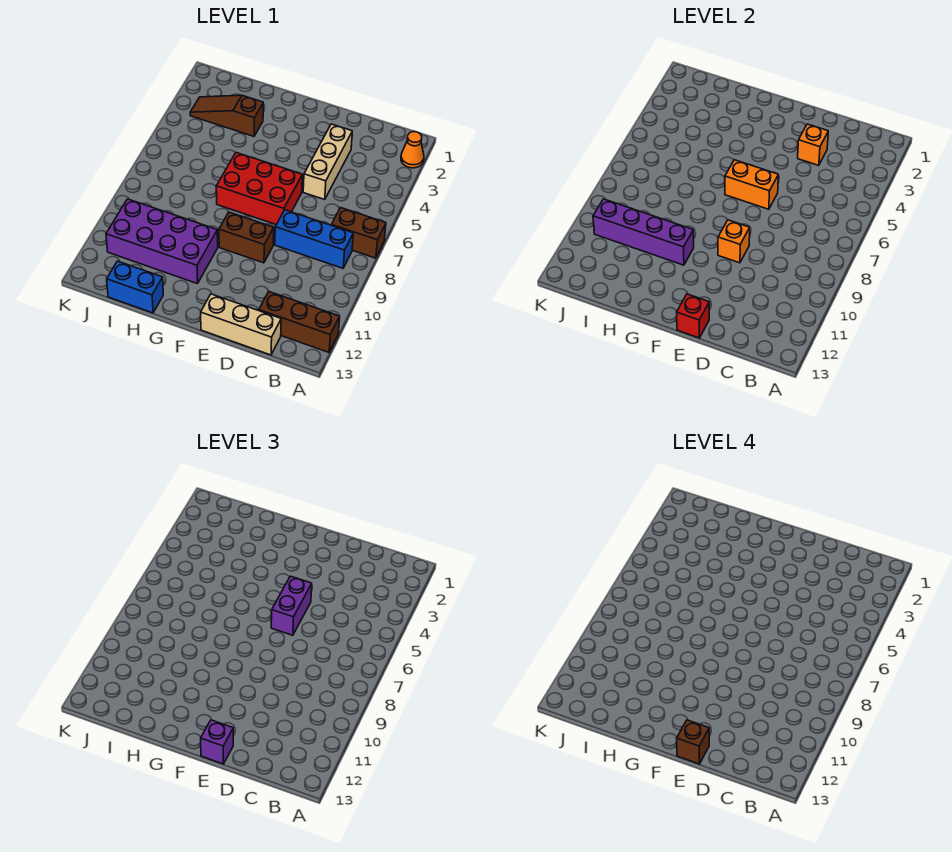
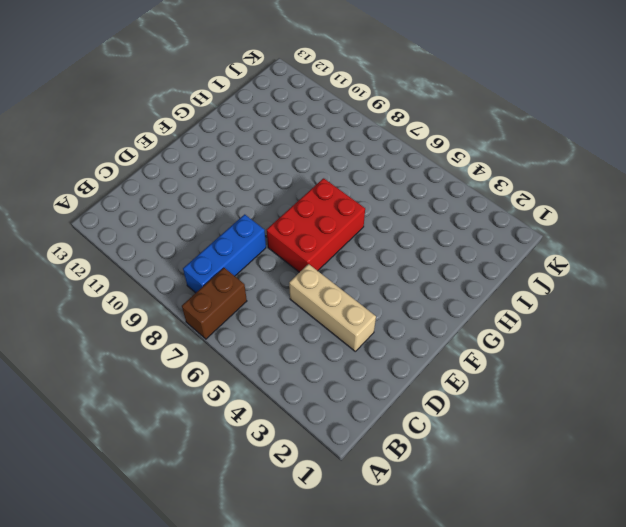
none -> orange cone A2 level 1
none -> brown brick A12:C12 level 1
none -> tan brick C13:E13 level 1

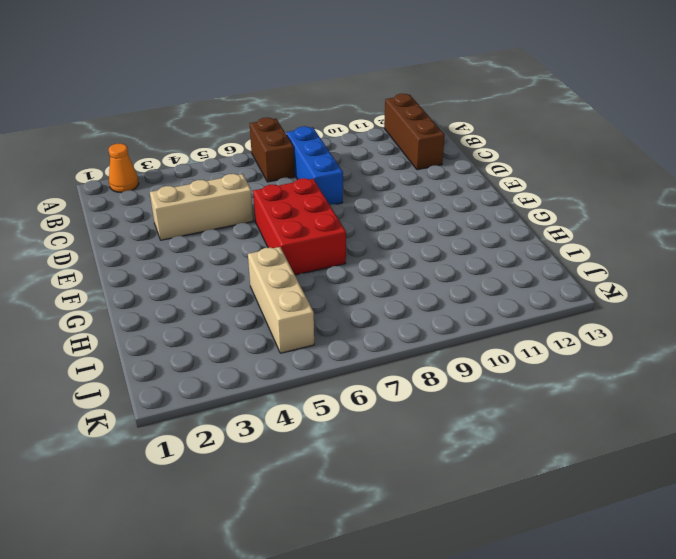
tan brick H5:J5 level 1 -> tan brick C13:E13 level 1
none -> brown brick E9:F9 level 1
none -> purple brick G10:J11 level 1
none -> brown slope H3:J3 level 1 top H

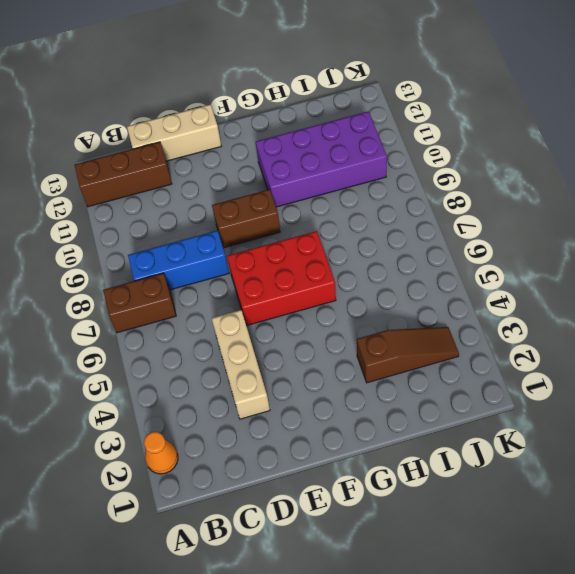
none -> blue brick H13:I13 level 1
none -> orange brick D3 level 2
none -> orange brick E6:F6 level 2

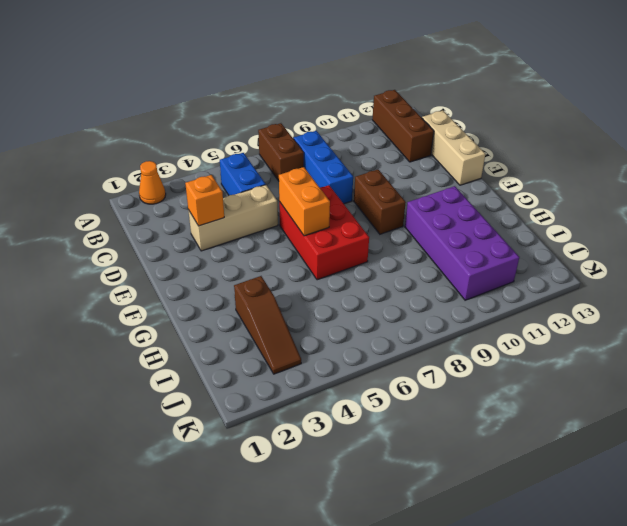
blue brick B5:C5 level 1 -> blue brick H13:I13 level 1
none -> orange brick E9 level 2
none -> red brick E13 level 2
none -> purple brick G10:J10 level 2

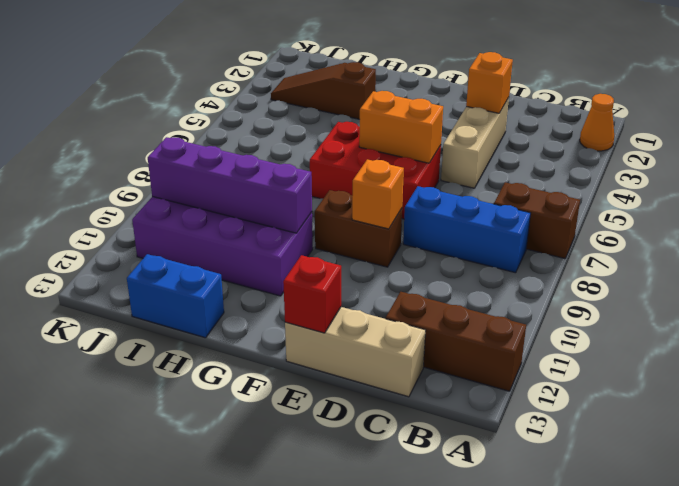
none -> purple brick E5:E6 level 3
none -> purple brick E13 level 3
none -> brown brick E13 level 4

